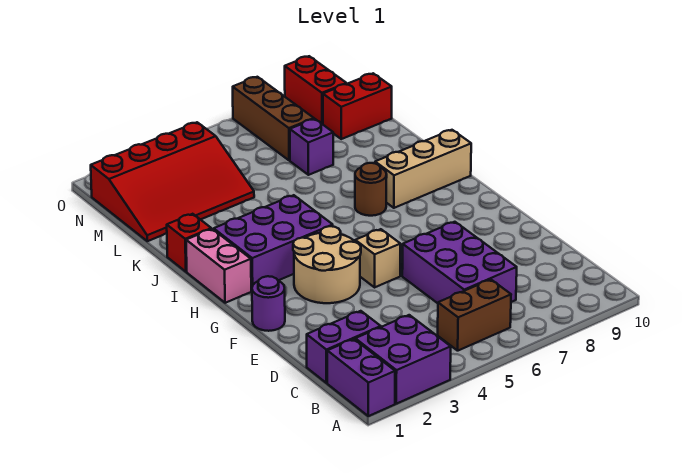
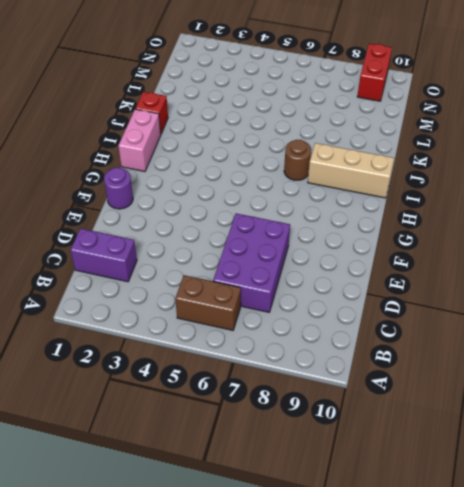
none -> purple brick A1:B1 level 1
none -> purple brick A2:B3 level 1
none -> tan round brick F3:G4 level 1

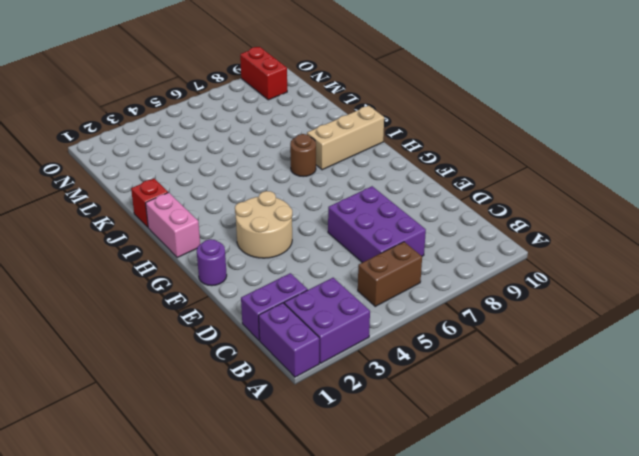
none -> tan brick F5 level 1
none -> purple brick H2:I4 level 1
none -> red slope L1:N4 level 1 top N

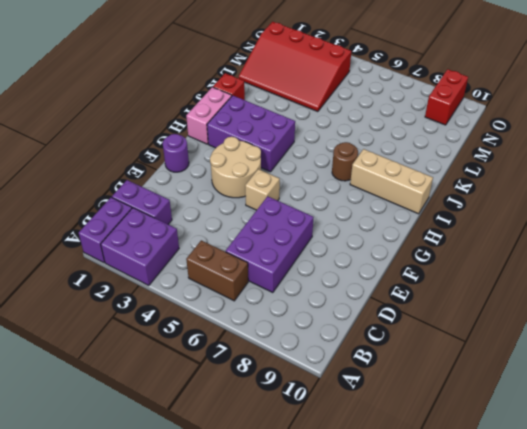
none -> purple brick L7 level 1
none -> brown brick M7:O7 level 1
none -> red brick M9:M10 level 1

